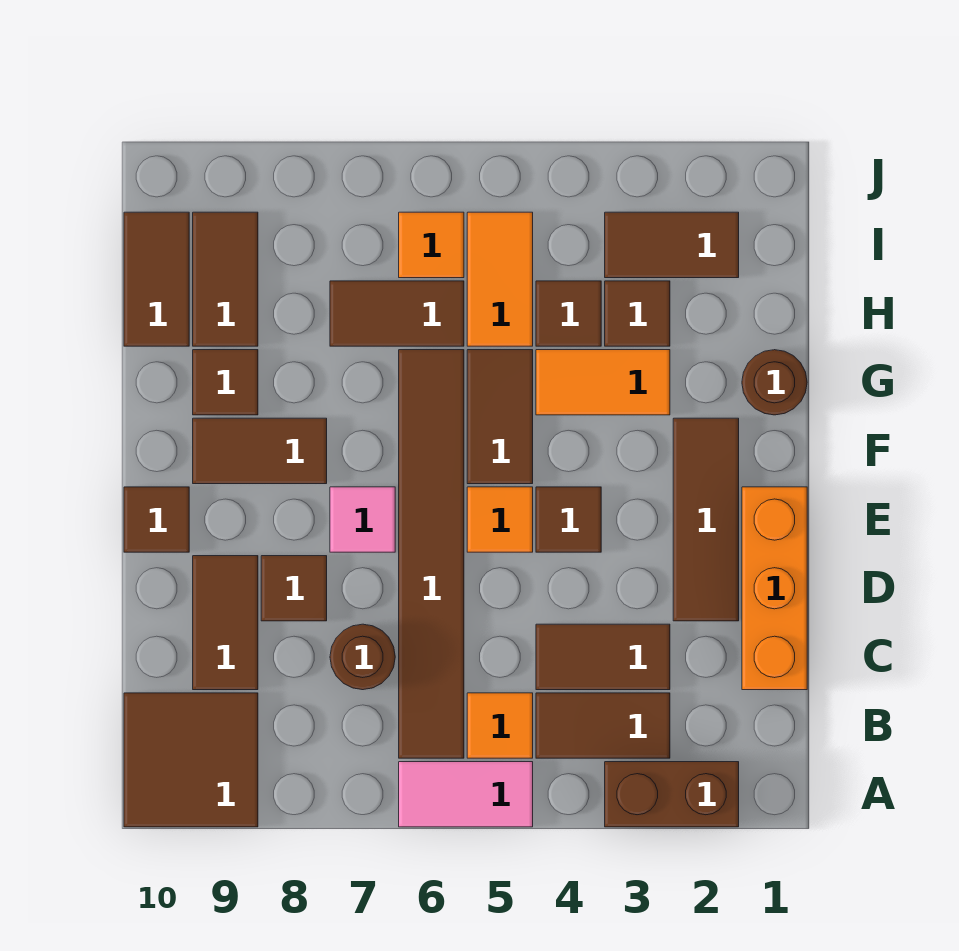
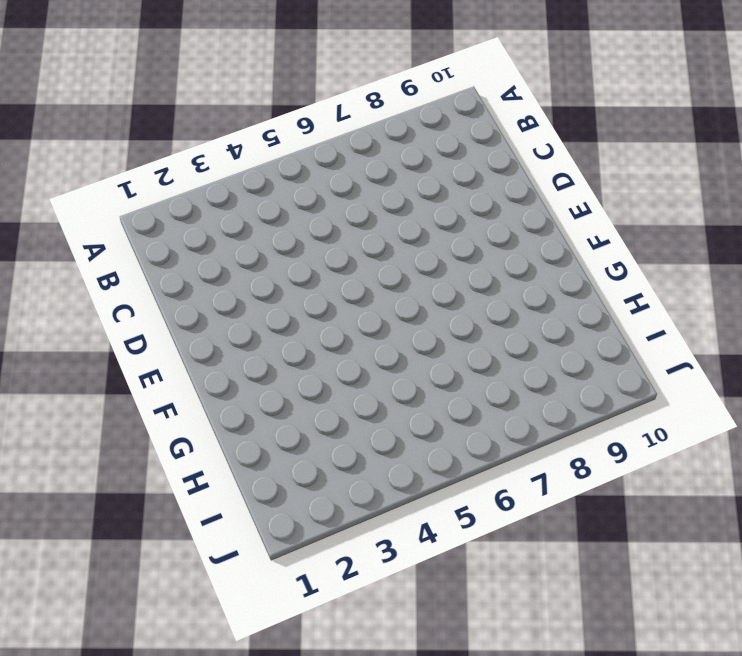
none -> brown brick A2:A3 level 1
none -> pink tile A5:A6 level 1
none -> brown tile A9:B10 level 1

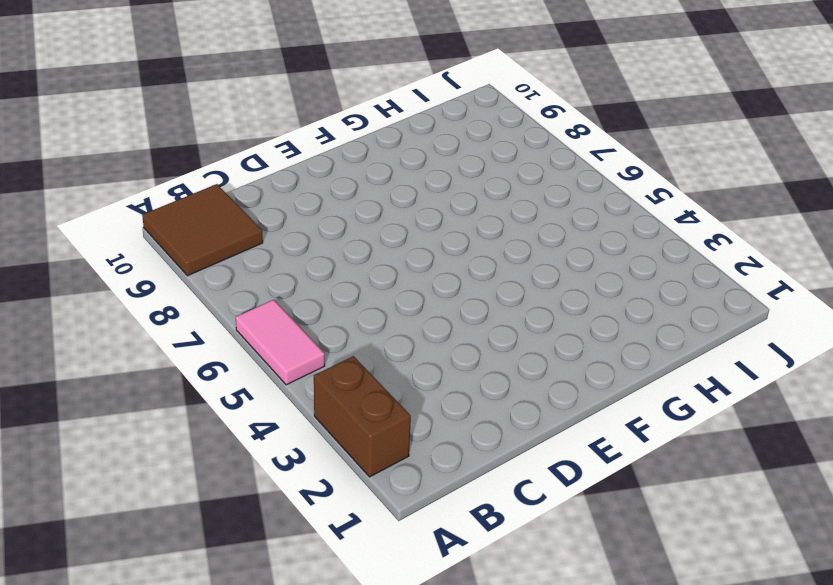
none -> brown tile B3:B4 level 1
none -> orange tile B5 level 1
none -> brown tile B6:G6 level 1

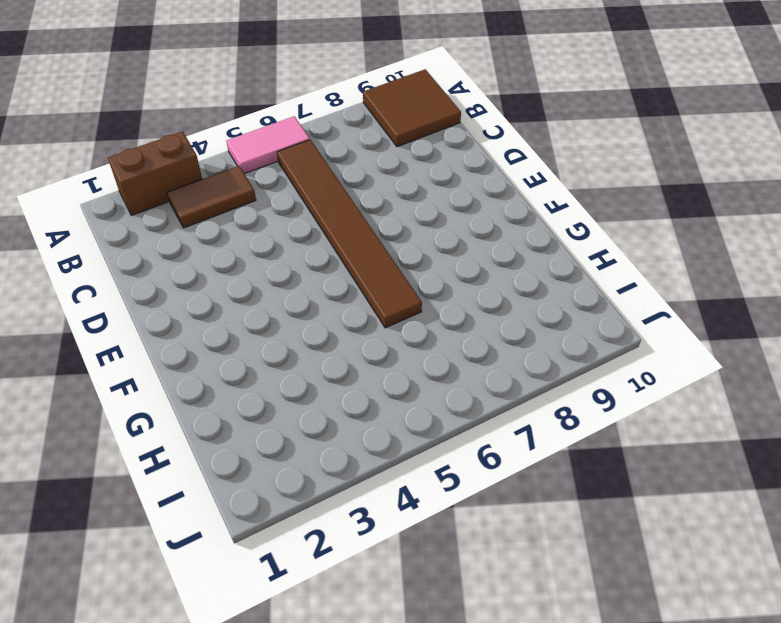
none -> orange tile B5 level 1
none -> orange brick C1:E1 level 1
none -> brown tile C3:C4 level 1

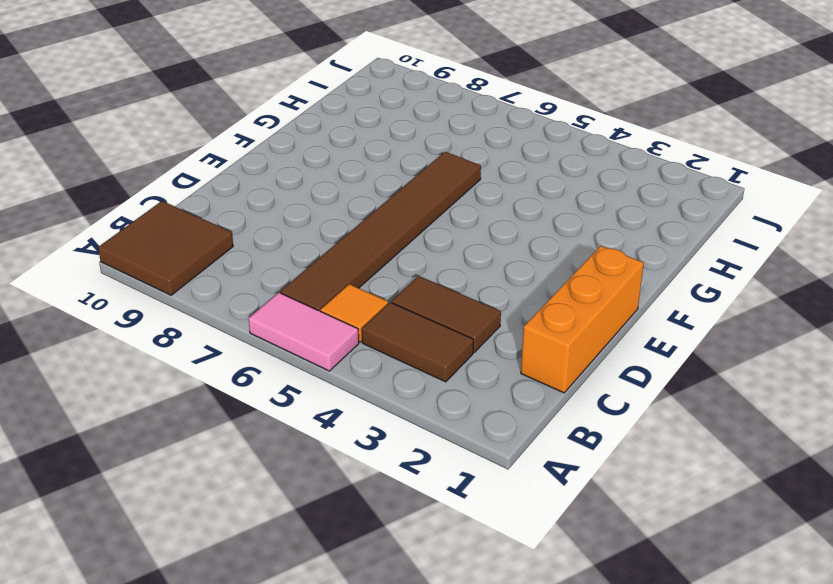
none -> brown brick A2:A3 level 1
none -> brown round brick C7 level 1
none -> brown tile C9:D9 level 1

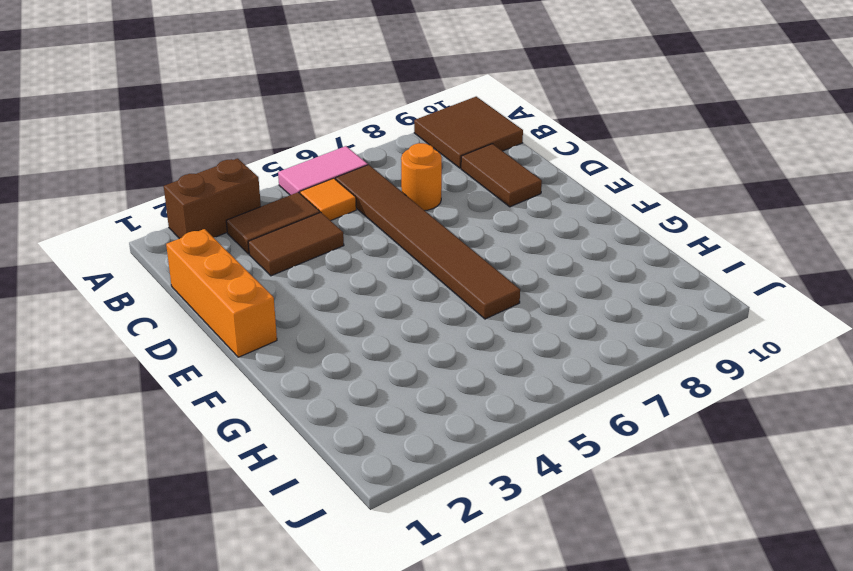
orange round brick C7 level 1 -> brown round brick C7 level 1
none -> brown tile D2:F2 level 1
none -> brown tile D8 level 1
none -> brown tile E4 level 1

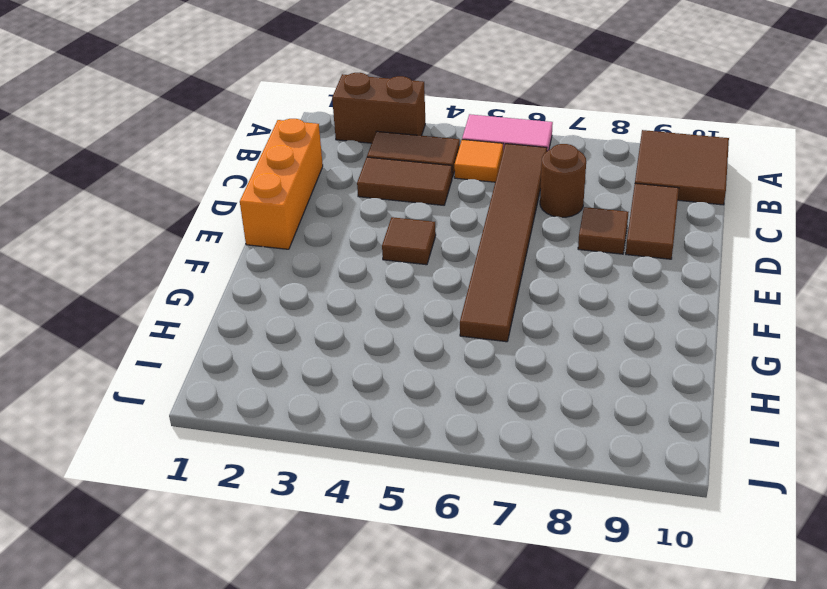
none -> brown tile D2:F2 level 1
none -> orange tile E5 level 1
none -> pink tile E7 level 1

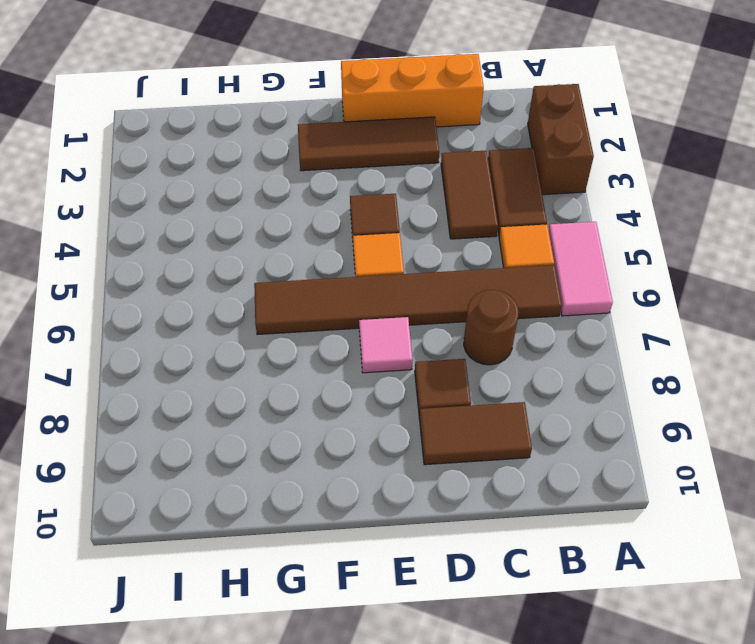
none -> brown tile A9:B10 level 1
none -> brown tile E10 level 1
none -> brown tile F5:G5 level 1

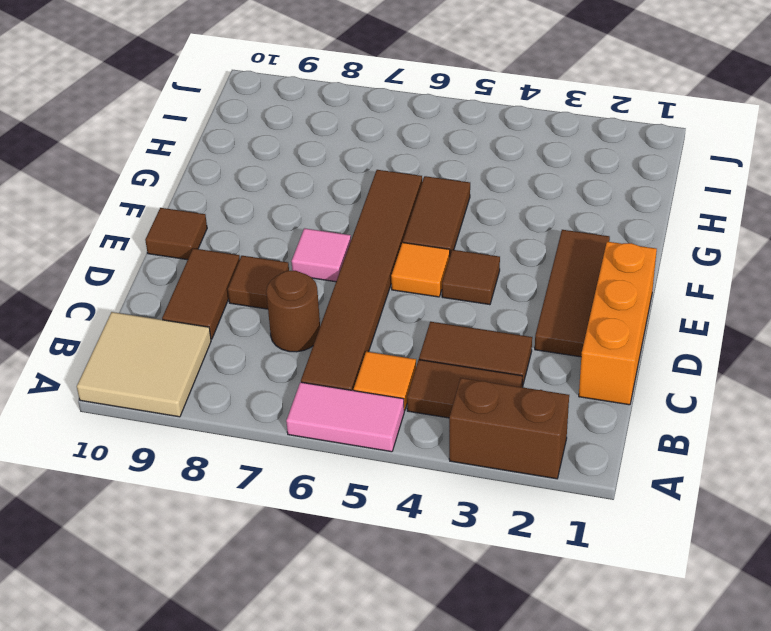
tan tile A9:B10 level 1 -> brown tile A9:B10 level 1
none -> brown tile F8:F9 level 1
none -> brown round brick G1 level 1
none -> orange tile G3:G4 level 1

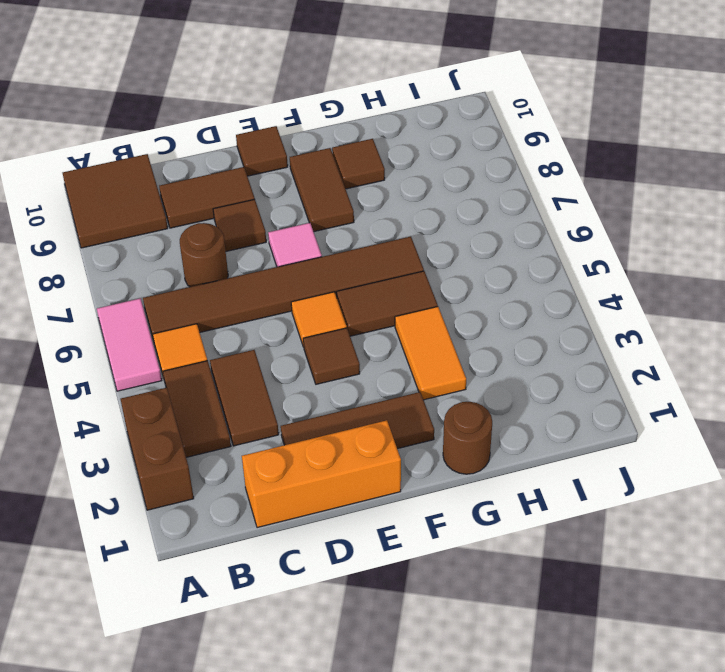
none -> brown tile H3 level 1
none -> brown tile H4 level 1
none -> orange tile H5:I5 level 1

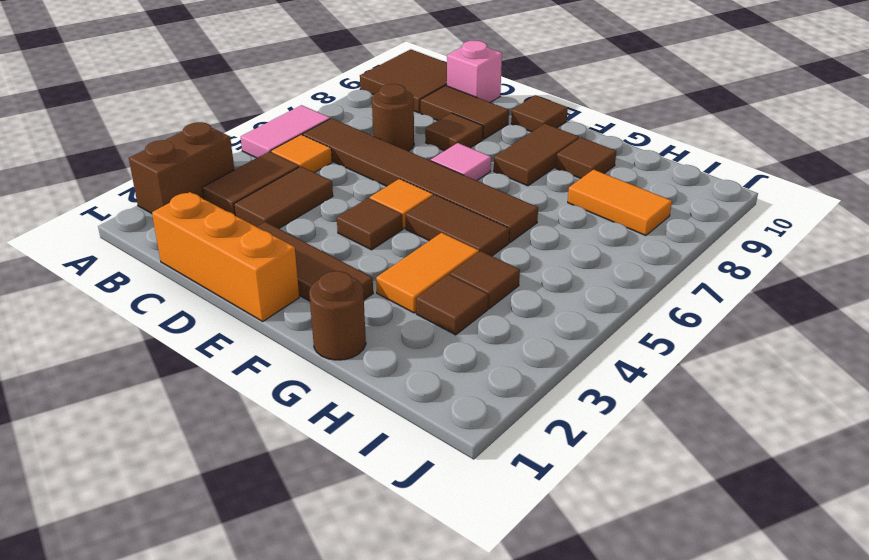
pink brick C10 level 1 -> none
orange tile H8:I8 level 1 -> orange tile H5:I5 level 1
none -> brown tile H6:H7 level 1
none -> brown tile H9:I9 level 1
none -> brown tile H10:I10 level 1

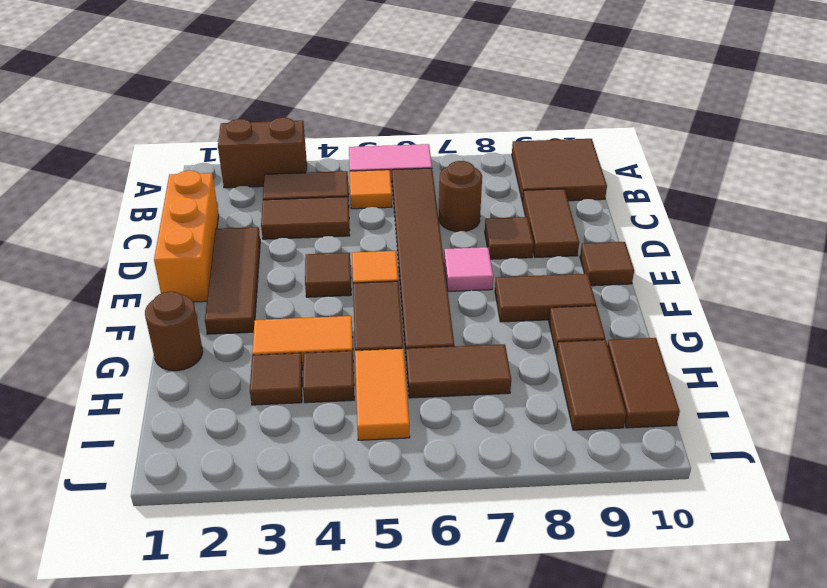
none -> brown tile I2:I3 level 1
none -> orange tile I6 level 1

